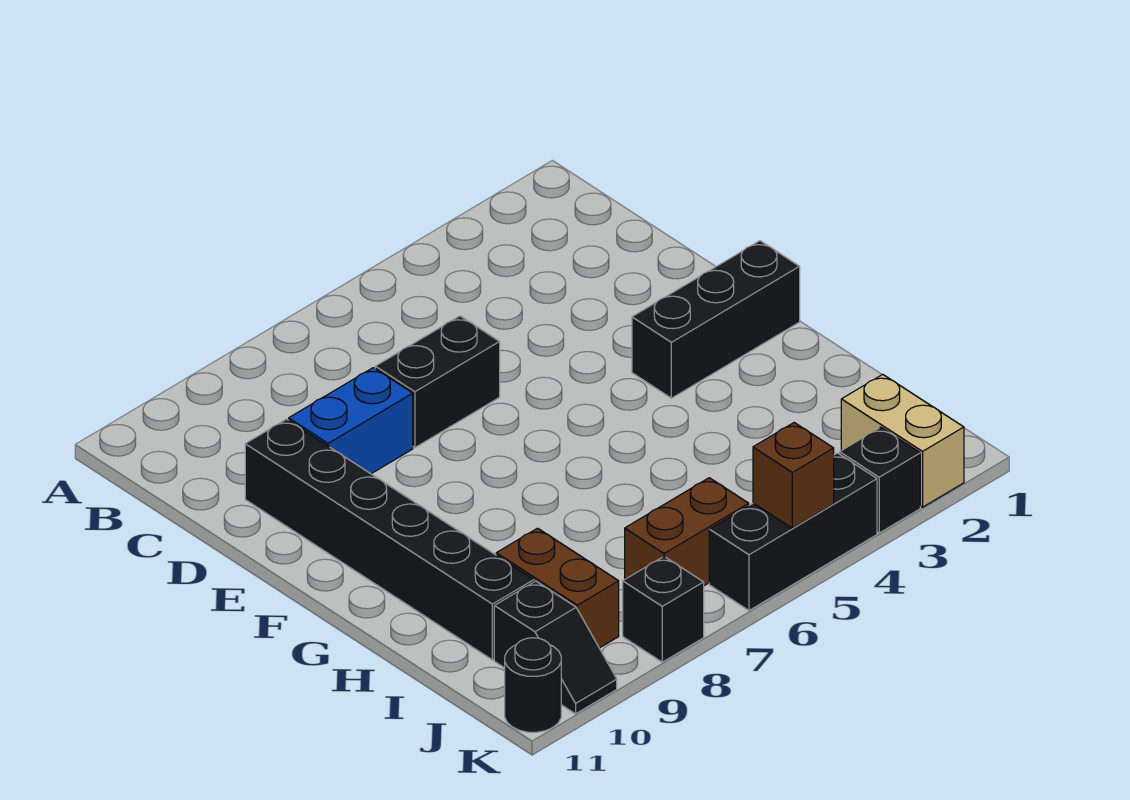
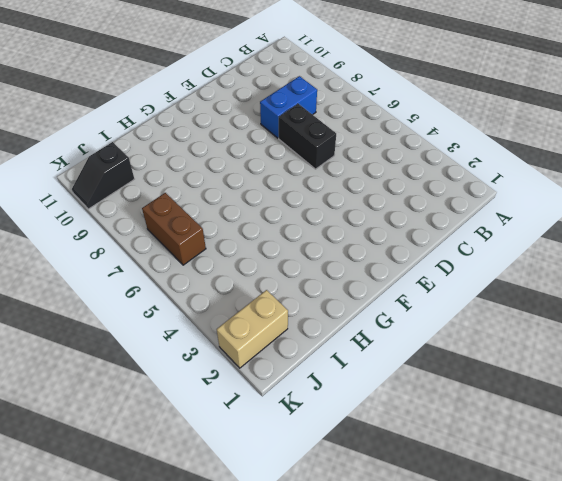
blue brick C8:D8 level 1 -> blue brick D8:D9 level 1
none -> black brick D10:I10 level 1
none -> black brick F1:F3 level 1
none -> brown brick I9:J9 level 1

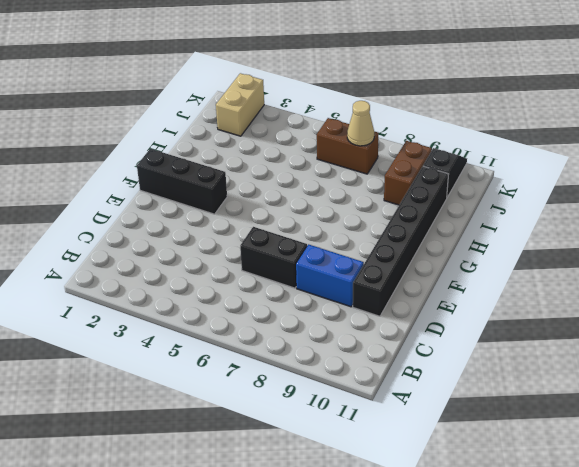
tan cone J7 level 2 -> none
none -> black brick K3 level 1
none -> black brick K4:K6 level 1
none -> black brick K8 level 1

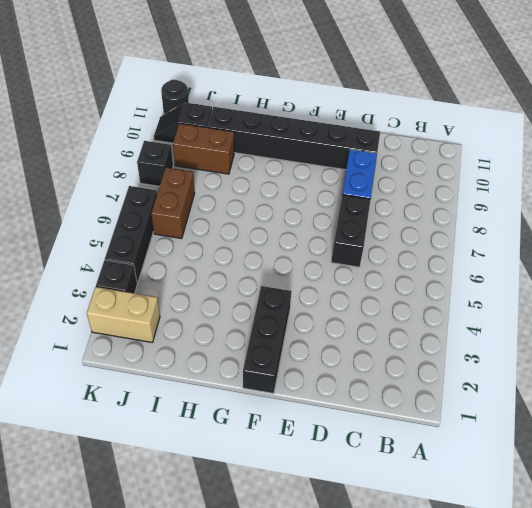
none -> brown brick K5 level 2

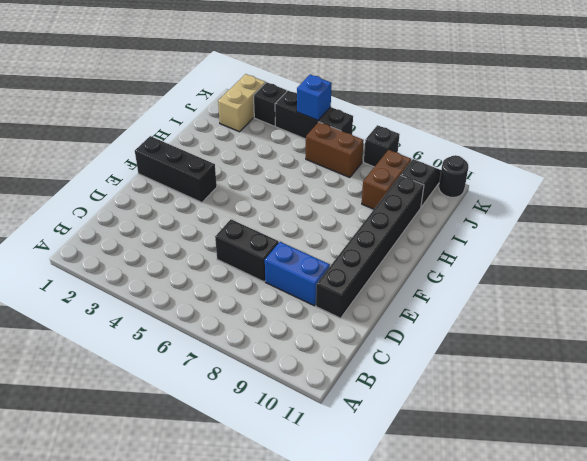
blue brick K5 level 2 -> brown brick K5 level 2

